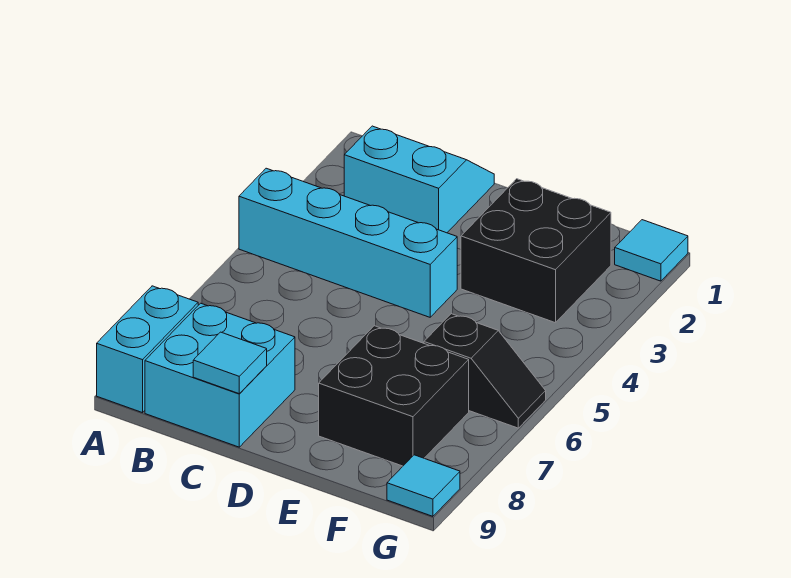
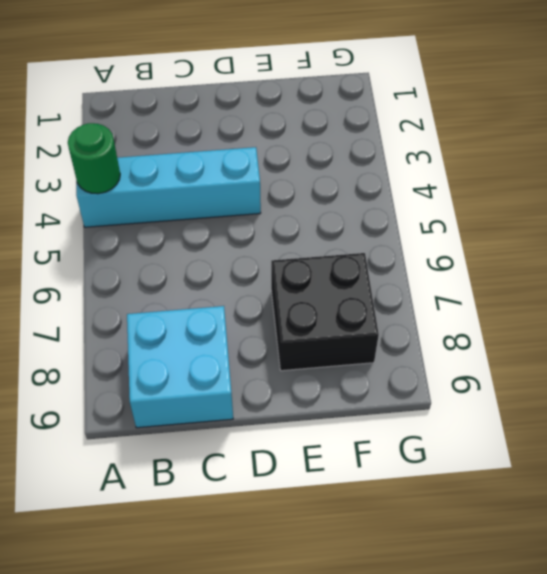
green round brick A4 level 2 -> none
none -> cyan brick A8:A9 level 1
none -> cyan slope B1:C2 level 1 top 2

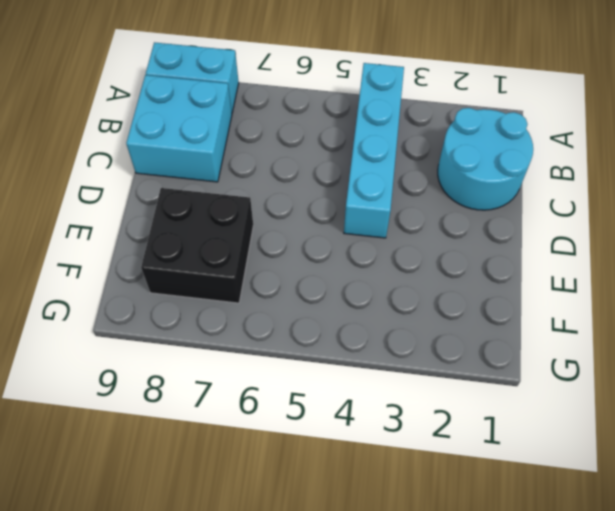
cyan round brick B1:C2 level 1 -> cyan slope B1:C2 level 1 top 2
none -> black brick E2:F3 level 1
none -> black slope F6:G6 level 1 top F

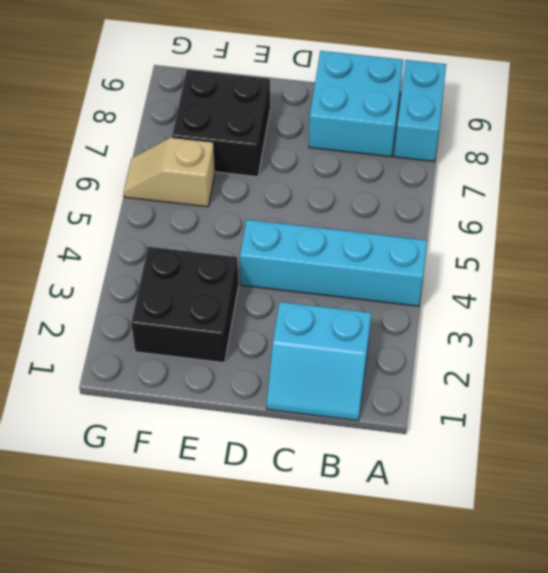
tan slope F6:G6 level 1 top F -> black slope F6:G6 level 1 top F
none -> cyan tile G1 level 1
none -> cyan tile G9 level 1

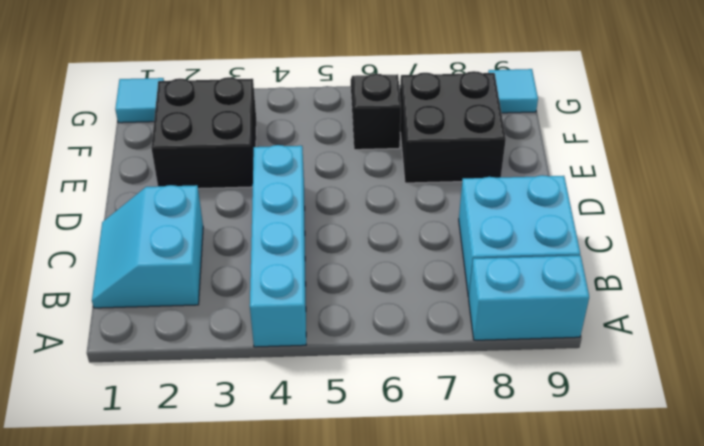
none -> cyan tile C9 level 2

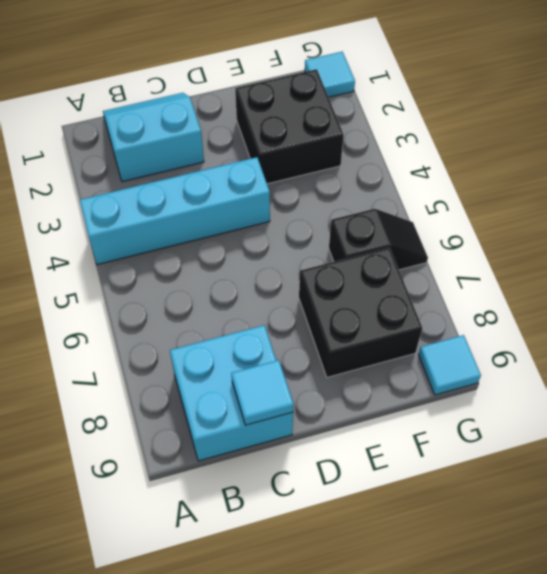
none -> cyan brick A8:A9 level 1

